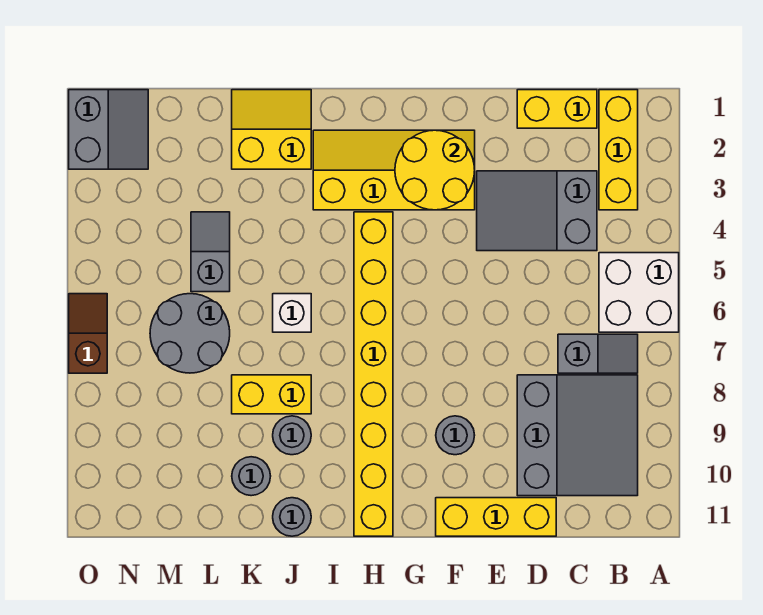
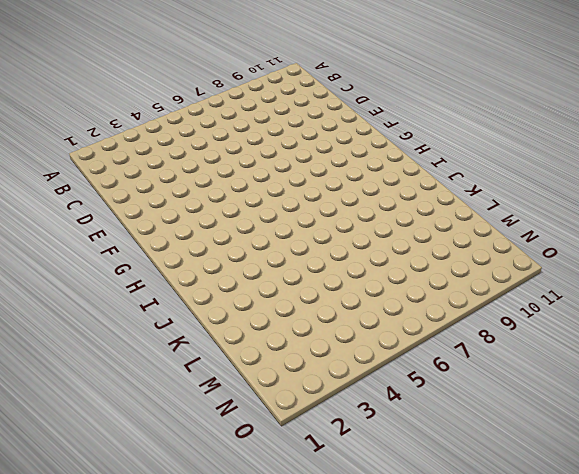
none -> white brick A5:B6 level 1
none -> yellow brick B1:B3 level 1
none -> grey slope B7:C7 level 1 top C

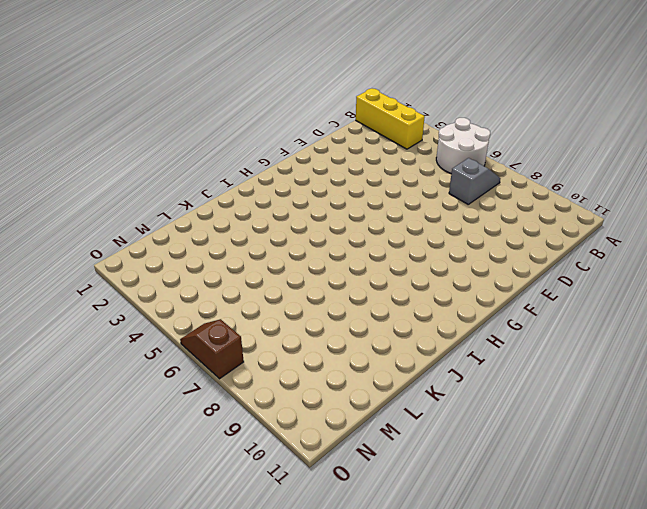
white round brick A5:B6 level 1 -> white brick A5:B6 level 1
none -> grey slope B8:D10 level 1 top D
none -> yellow brick C1:D1 level 1
none -> grey slope C3:E4 level 1 top C

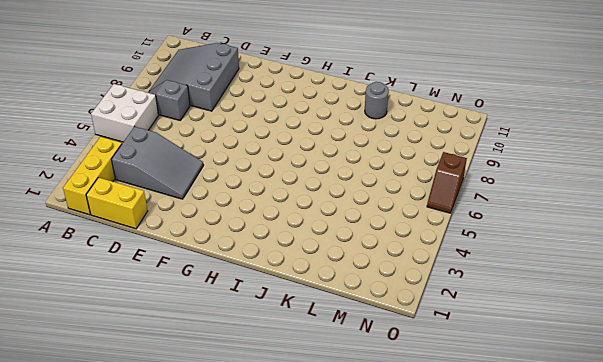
none -> yellow brick D11:F11 level 1
none -> yellow slope F2:I3 level 1 top 3
none -> grey round brick F9 level 1

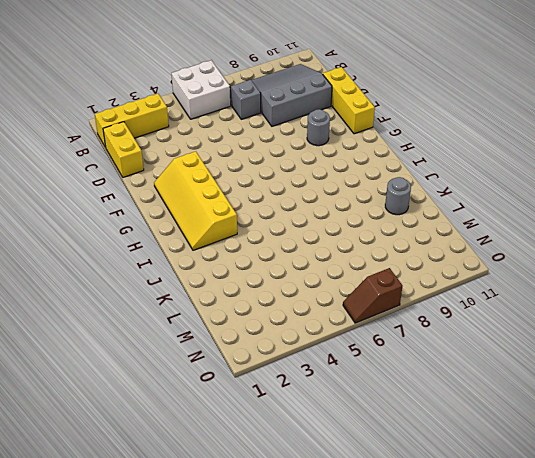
none -> grey slope C3:E4 level 1 top C
none -> yellow brick H4:H11 level 1
none -> yellow slope J1:K2 level 1 top 2

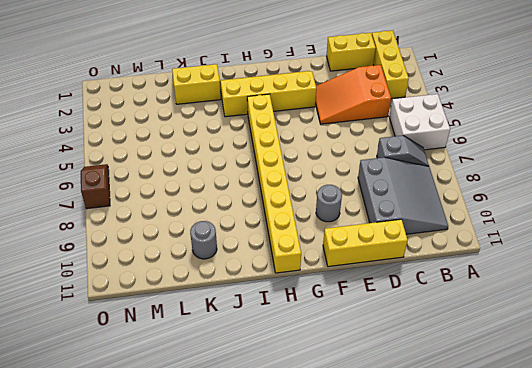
orange slope C3:E4 level 1 top C -> grey slope C3:E4 level 1 top C
none -> white brick J6 level 1
none -> yellow brick J8:K8 level 1
none -> grey round brick J9 level 1

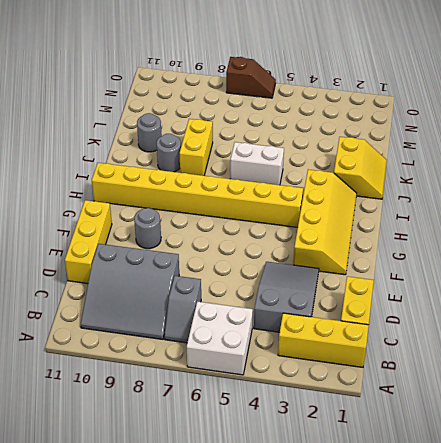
white brick J5:J6 level 1 -> white brick J6 level 1
none -> grey round brick J11 level 1
none -> grey slope L4:L5 level 1 top 5
none -> grey round brick L6:M7 level 1

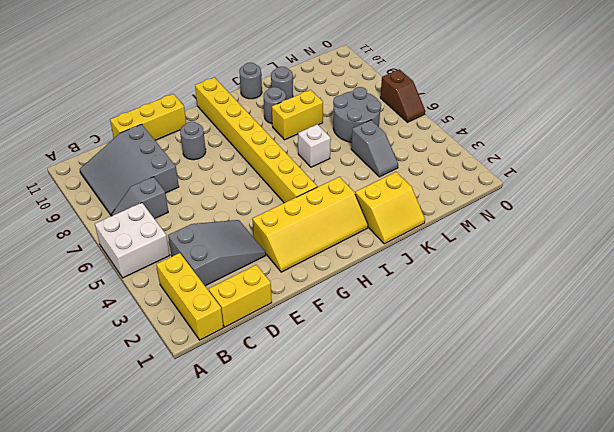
none -> grey slope N1:O2 level 1 top O
none -> yellow round brick F2:G3 level 2

